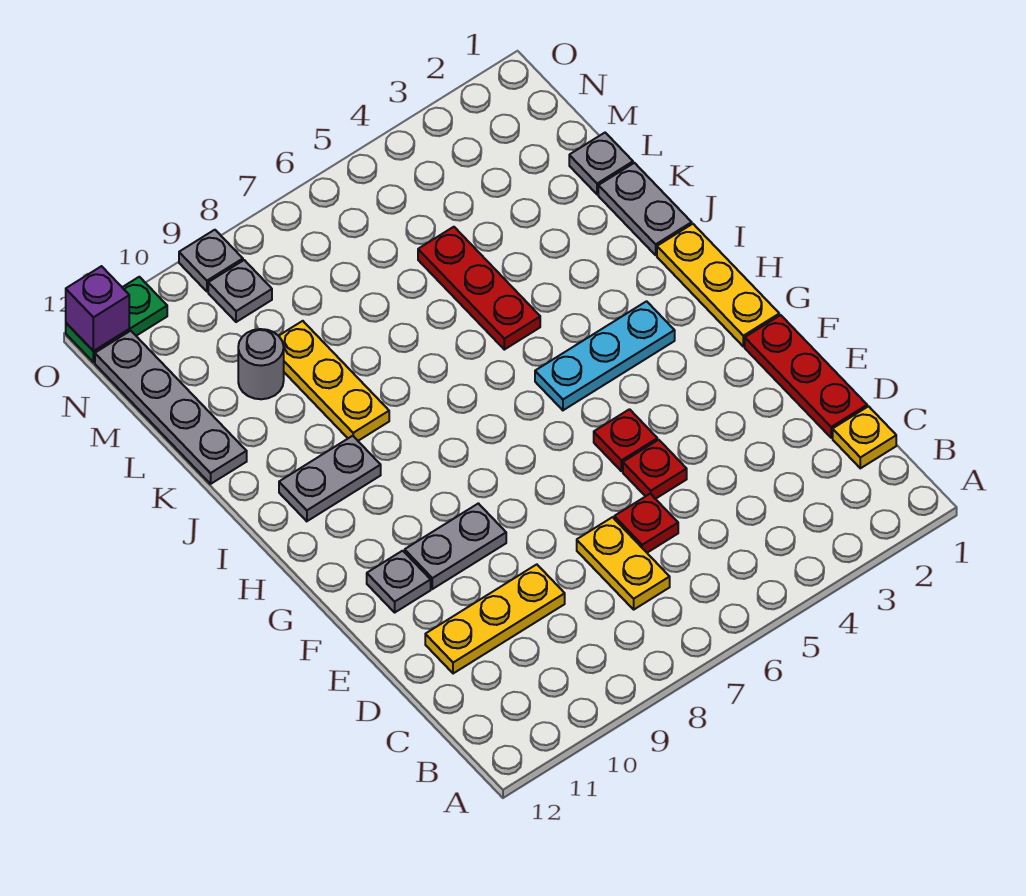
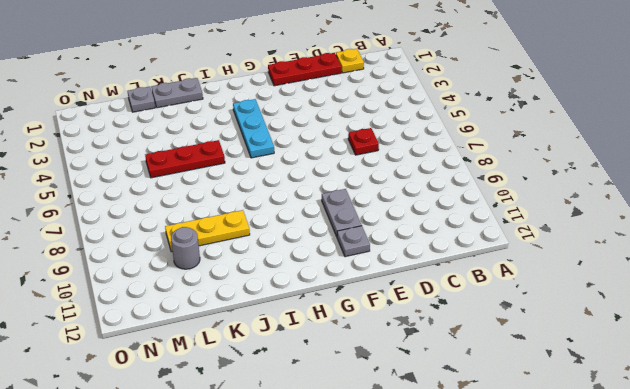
none -> yellow plate C7:D7 level 1
none -> yellow plate D9:D11 level 1
none -> red plate E5 level 1

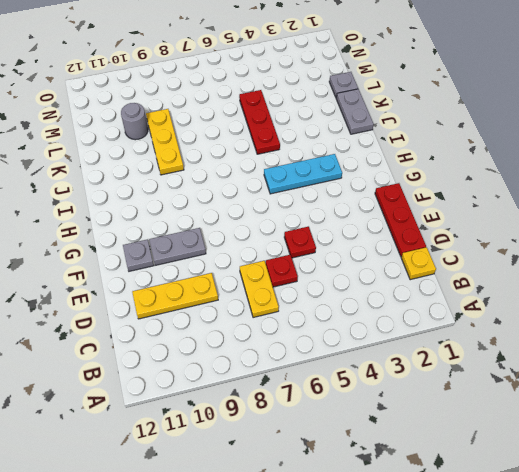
none -> red plate F5 level 1
none -> yellow plate G1:I1 level 1
none -> grey plate I10:I11 level 1

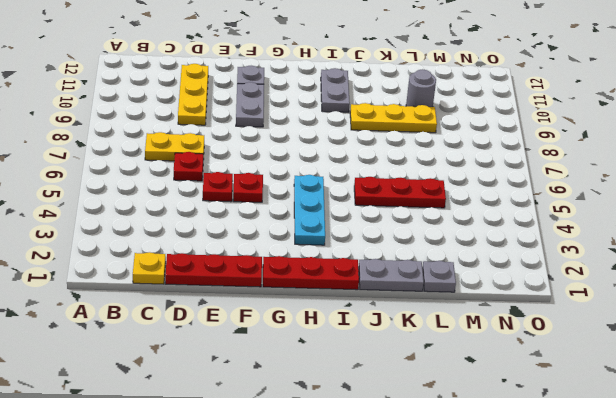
red plate G1:I1 level 1 -> yellow plate G1:I1 level 1
none -> grey plate K12:N12 level 1
none -> grey plate N9 level 1
none -> grey plate O9 level 1

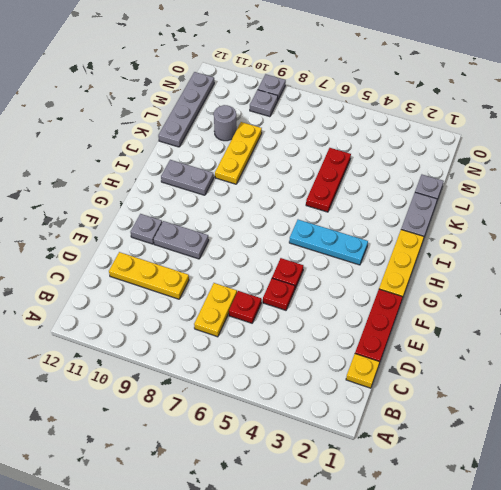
none -> green plate O11:O12 level 1
none -> purple brick O12 level 2

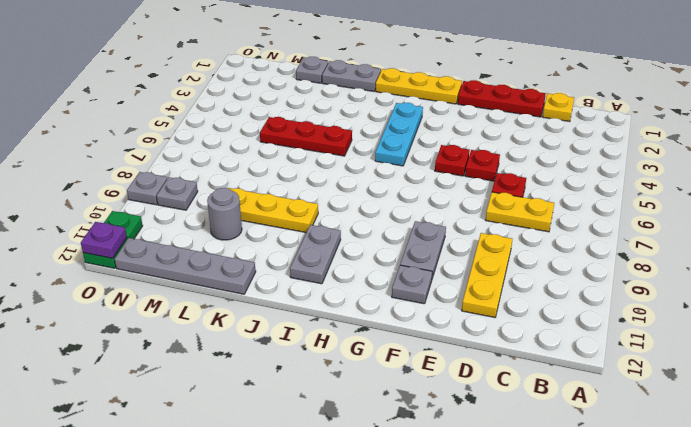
purple plate O12 level 2 -> purple brick O12 level 2

